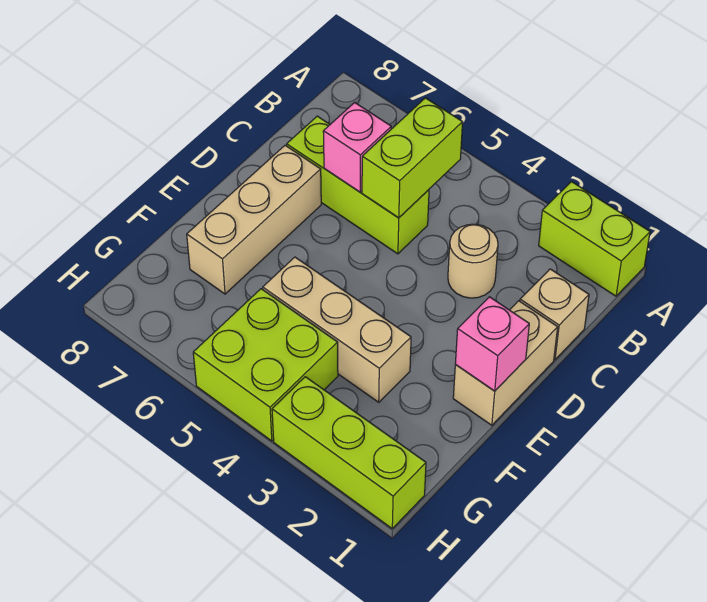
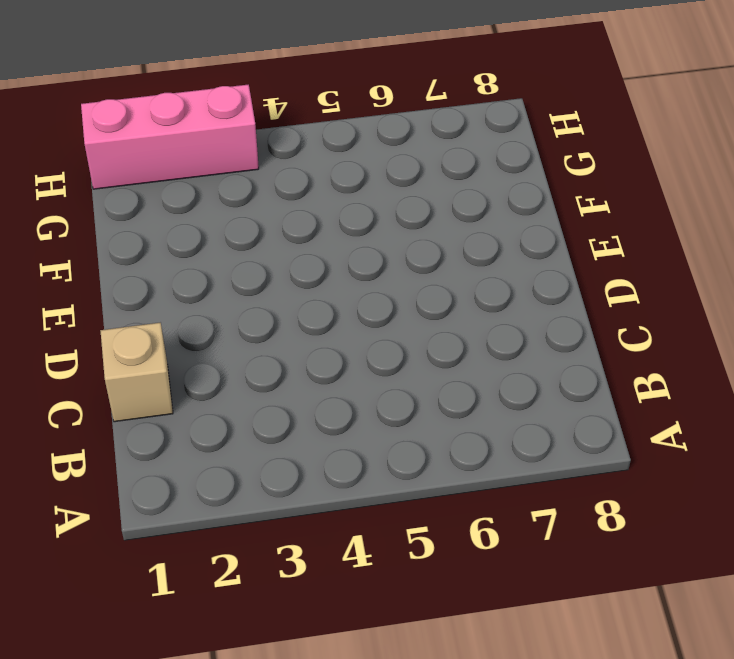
pink brick H1:H3 level 1 -> lime brick H1:H3 level 1
none -> lime brick A1:A2 level 1
none -> tan round brick C3 level 1
none -> lime brick C5:C7 level 1

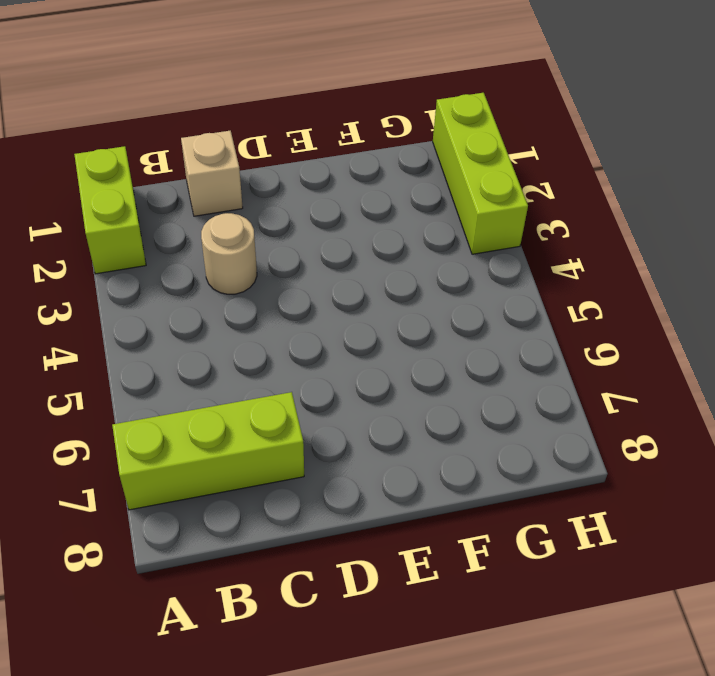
lime brick A7:C7 level 1 -> lime brick C5:C7 level 1
none -> tan brick D1:E1 level 1
none -> tan brick D7:F7 level 1
none -> tan brick F3:F5 level 1

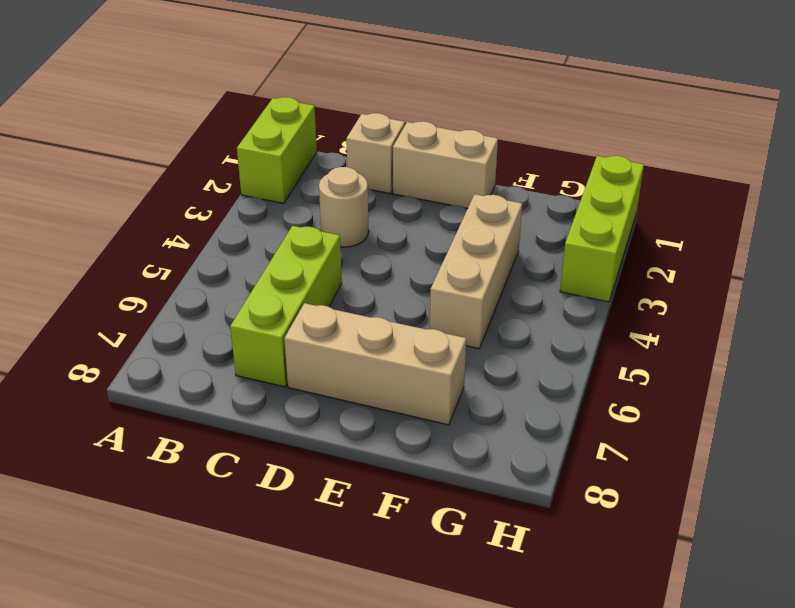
none -> lime brick G4:H5 level 1
none -> lime brick B5:C5 level 2
none -> pink brick C6 level 2

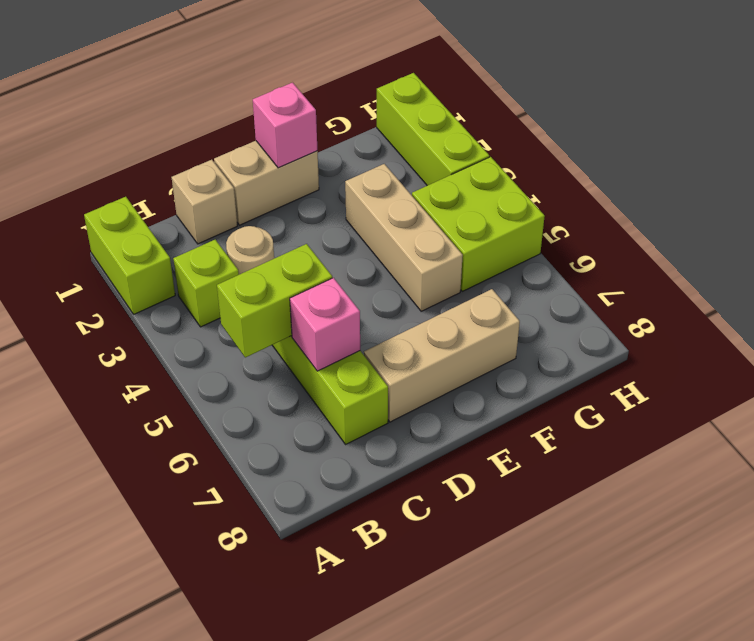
lime brick B3 level 1 -> none

